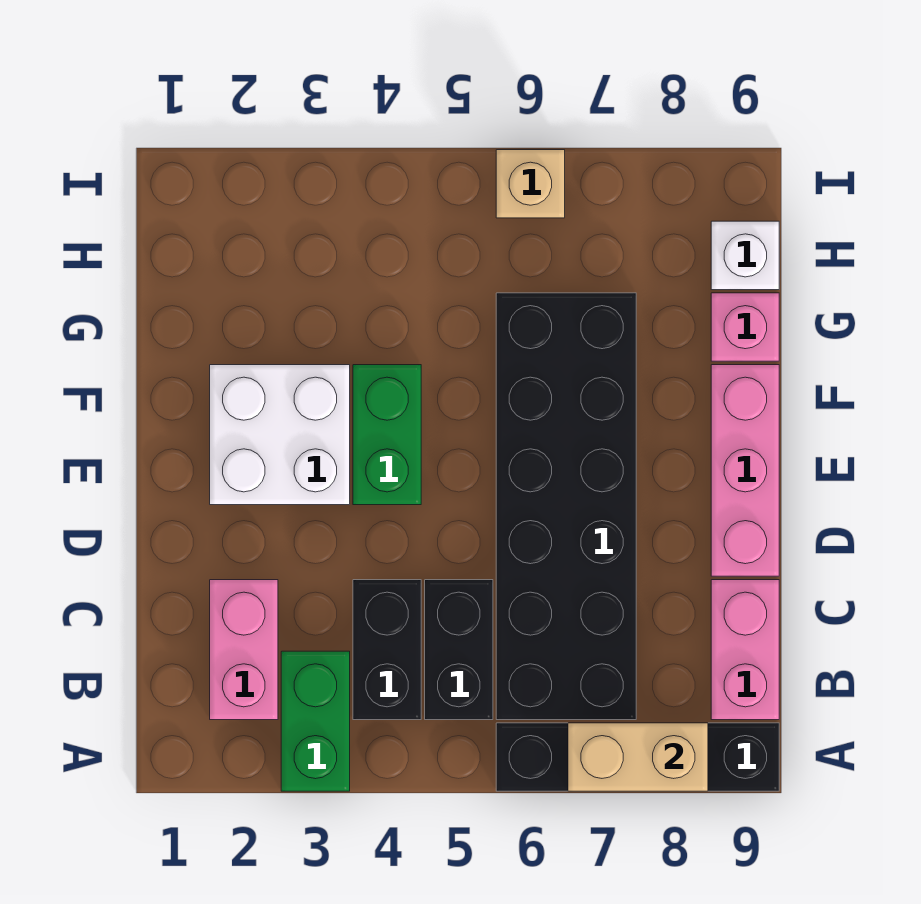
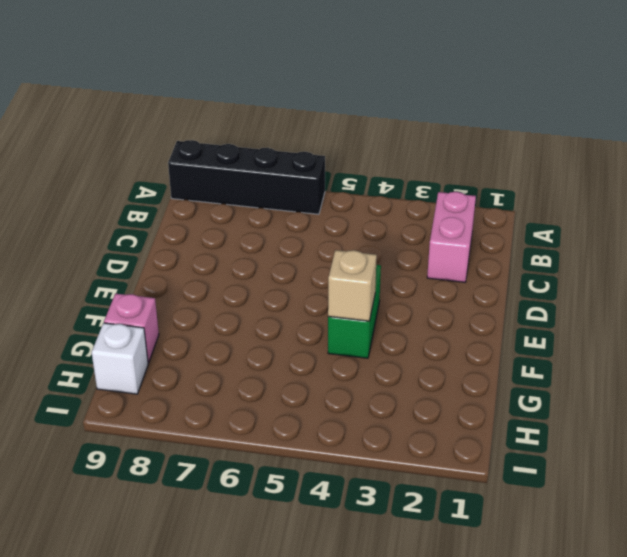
tan brick F4 level 2 -> tan brick I6 level 1
none -> green brick A3:B3 level 1
none -> black brick B4:C4 level 1
none -> black brick B5:C5 level 1

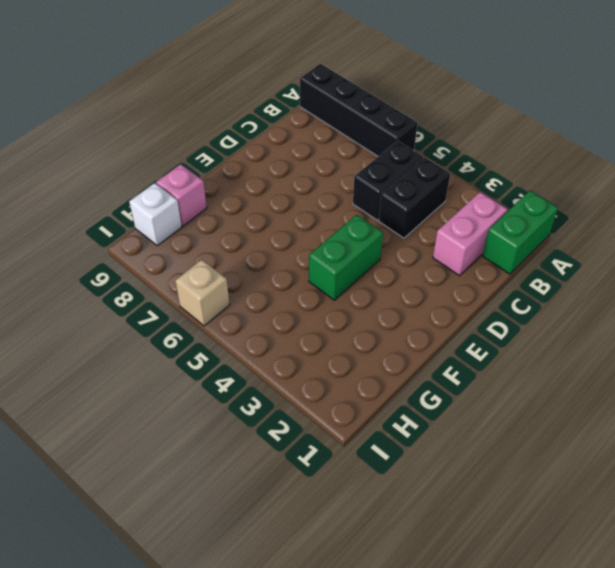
green brick A1:B1 level 1 -> green brick A3:B3 level 1
none -> black brick B6:G7 level 1
none -> pink brick B9:C9 level 1
none -> pink brick D9:F9 level 1

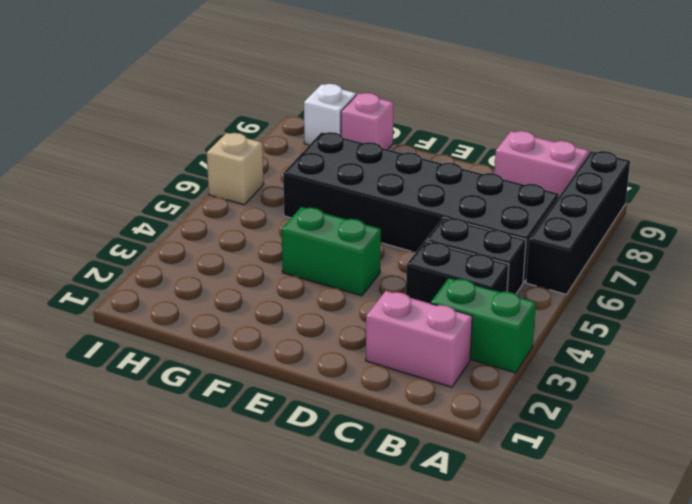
none -> pink brick D9:F9 level 1
none -> white brick E2:F3 level 1
none -> tan brick A7:A8 level 2

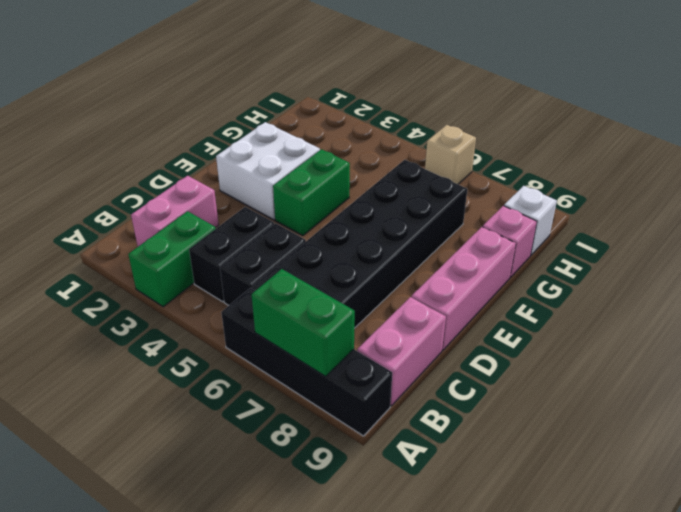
green brick A7:A8 level 2 -> tan brick A7:A8 level 2

